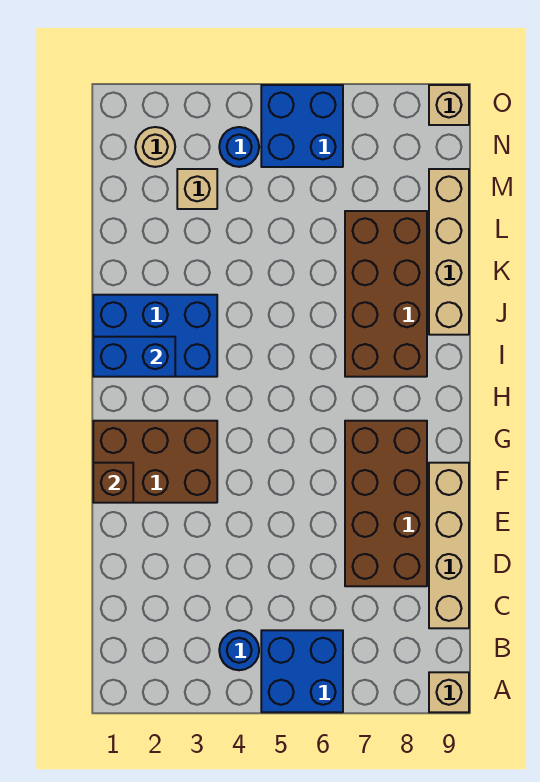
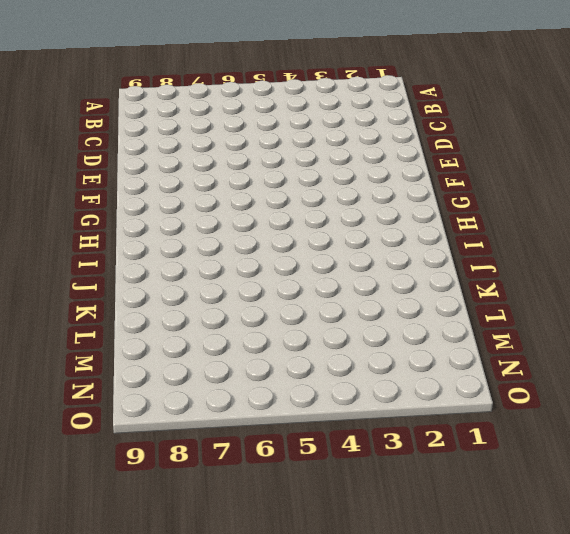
none -> blue brick A5:B6 level 1
none -> tan brick A9 level 1
none -> blue round brick B4 level 1

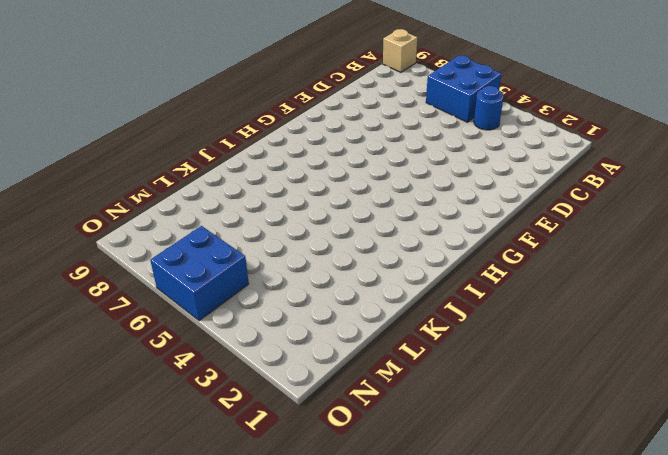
none -> tan brick C9:F9 level 1
none -> brown brick D7:G8 level 1
none -> brown brick F1:G3 level 1

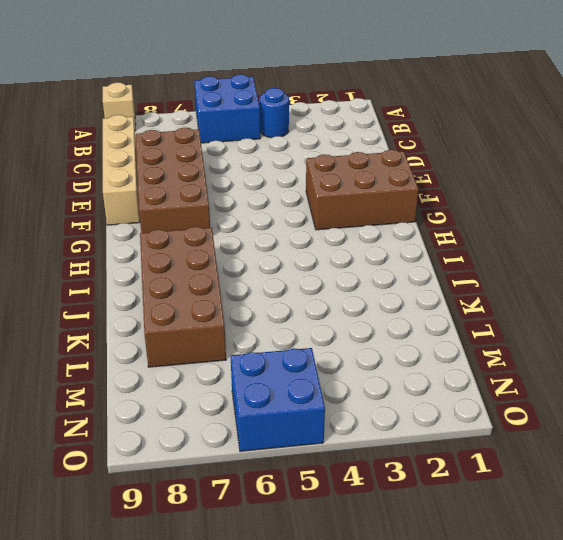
none -> blue brick I1:J3 level 1
none -> tan brick J9:M9 level 1
none -> tan brick M3 level 1

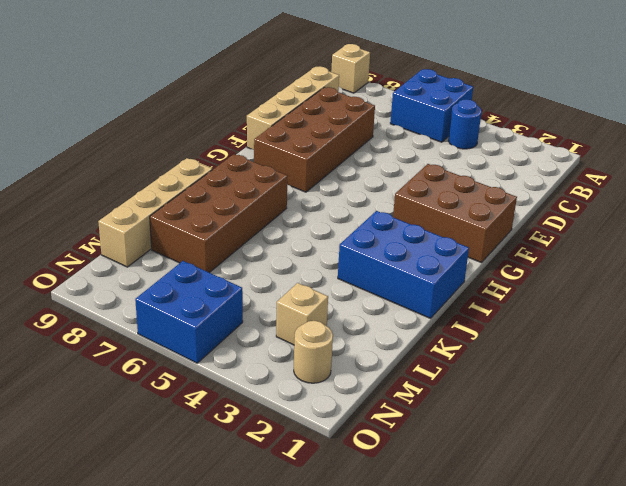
none -> blue round brick N4 level 1
none -> tan brick O9 level 1
none -> brown brick F1 level 2

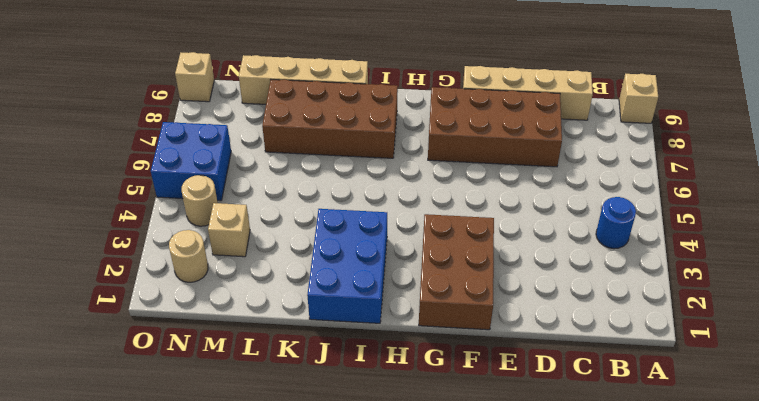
tan round brick N4 level 1 -> blue round brick N4 level 1
none -> blue brick A5:B6 level 1
none -> brown brick F1 level 2
none -> blue brick I1:I2 level 2

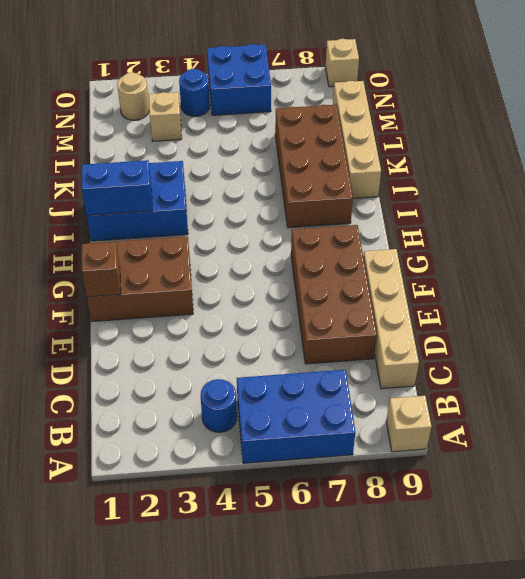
blue brick A5:B7 level 1 -> blue brick A5:B6 level 1

